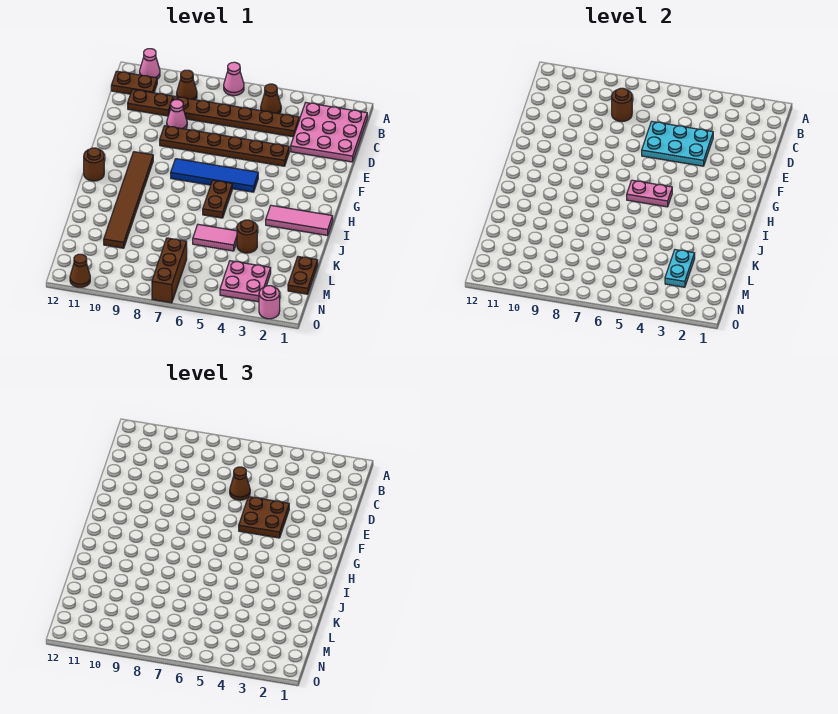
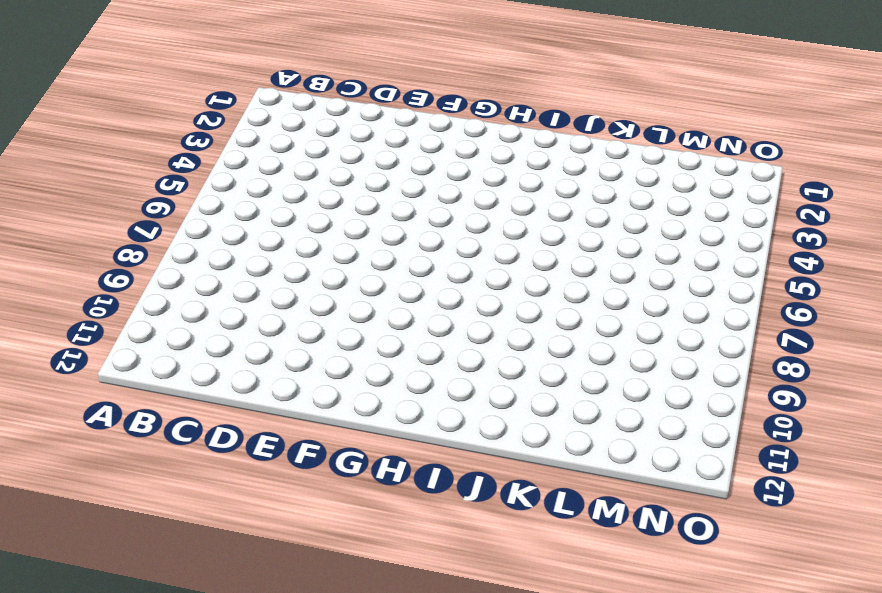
none -> pink cone A7 level 1
none -> pink cone A11 level 1
none -> pink plate B1:D3 level 1

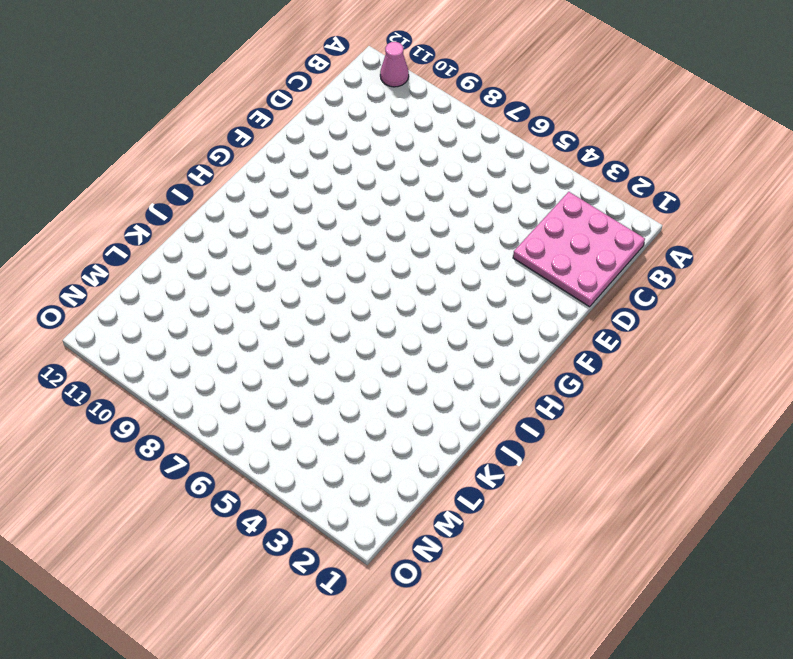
none -> pink cone A7 level 1
none -> brown cone B5 level 1
none -> brown cone B9 level 1

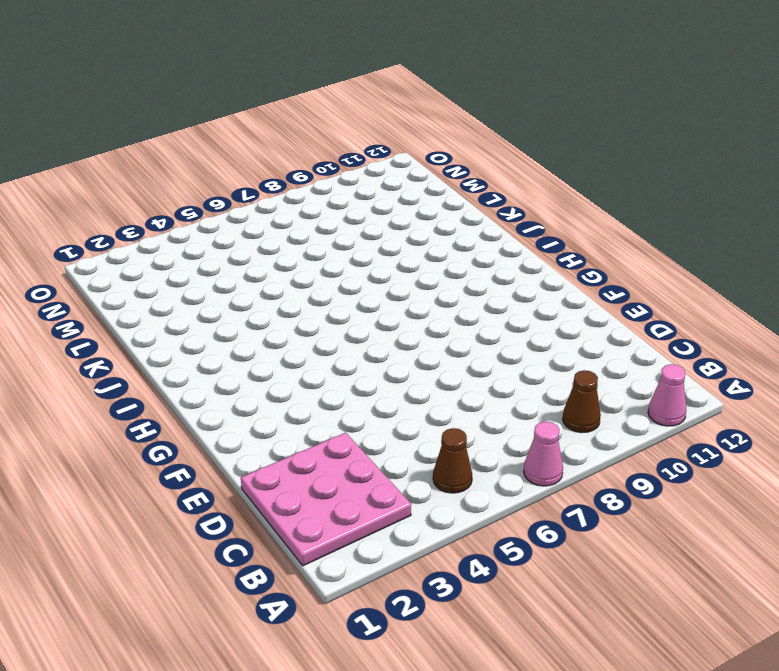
none -> brown plate B11:B12 level 1
none -> brown plate C4:C9 level 1
none -> brown plate C10:C11 level 1

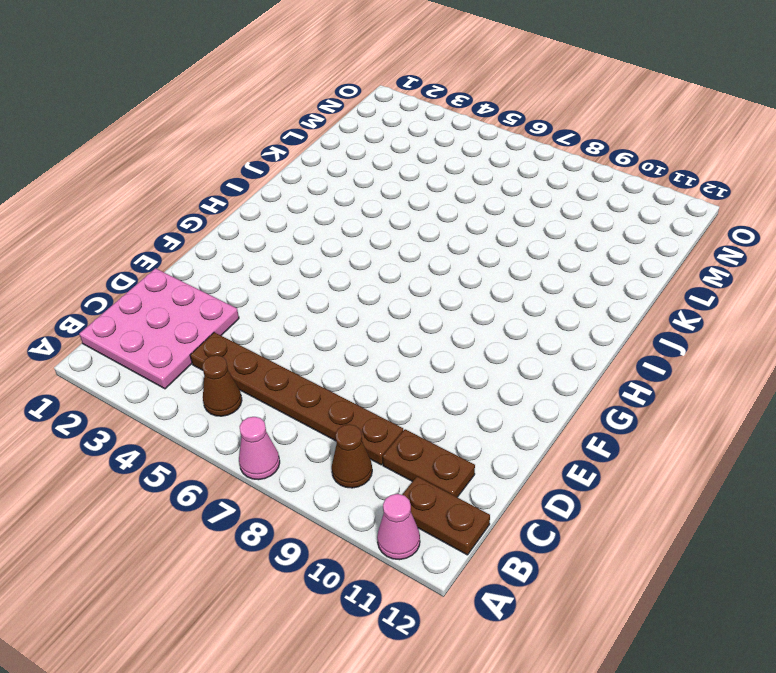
none -> pink cone D9 level 1
none -> brown plate E4:E9 level 1
none -> blue tile G5:G8 level 1

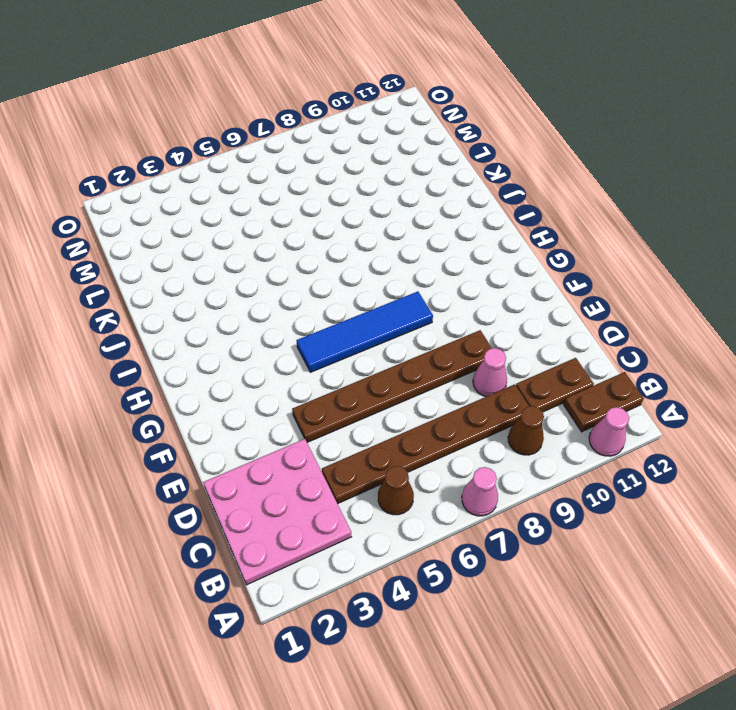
none -> brown tile G10:L10 level 1
none -> brown plate H6:I6 level 1
none -> brown round brick H12 level 1

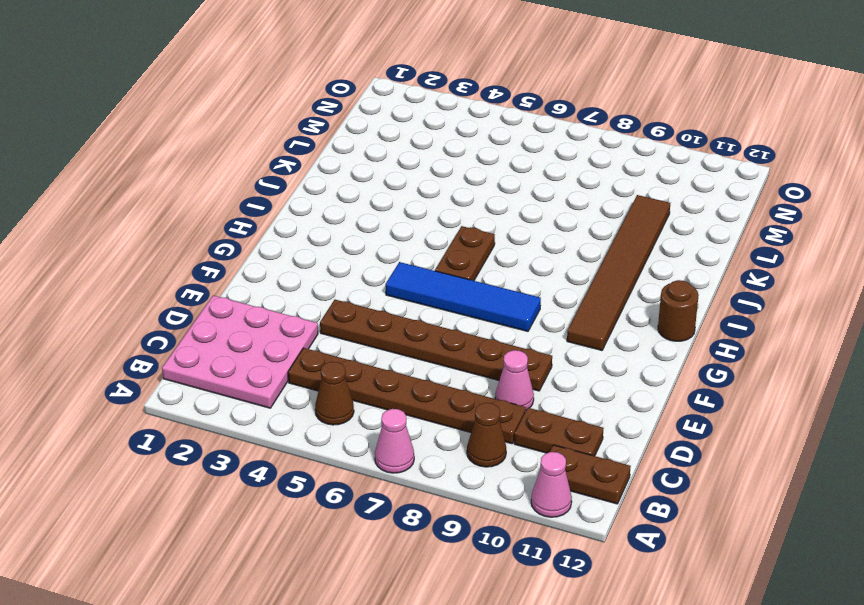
none -> pink tile I1:I3 level 1
none -> brown round brick K4 level 1
none -> pink tile K5:K6 level 1

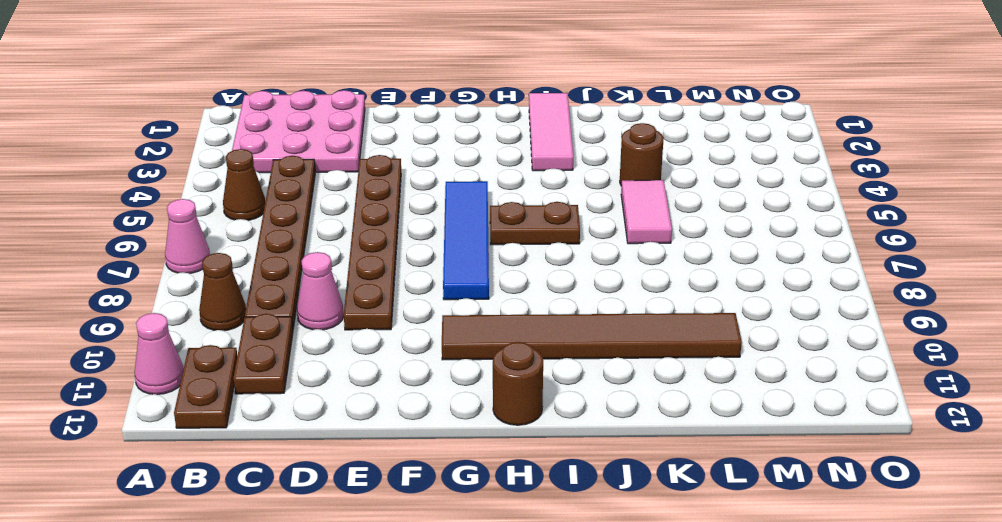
none -> brown plate L1:M1 level 1
none -> pink plate M3:N4 level 1
none -> brown brick M7:O7 level 1

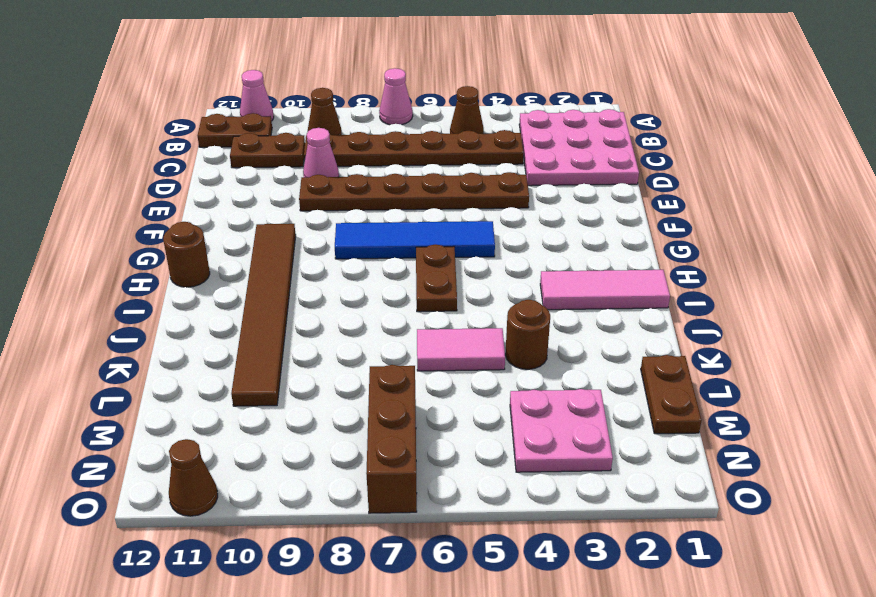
none -> pink round brick O2 level 1
none -> brown round brick C8 level 2
none -> cyan plate D4:E6 level 2

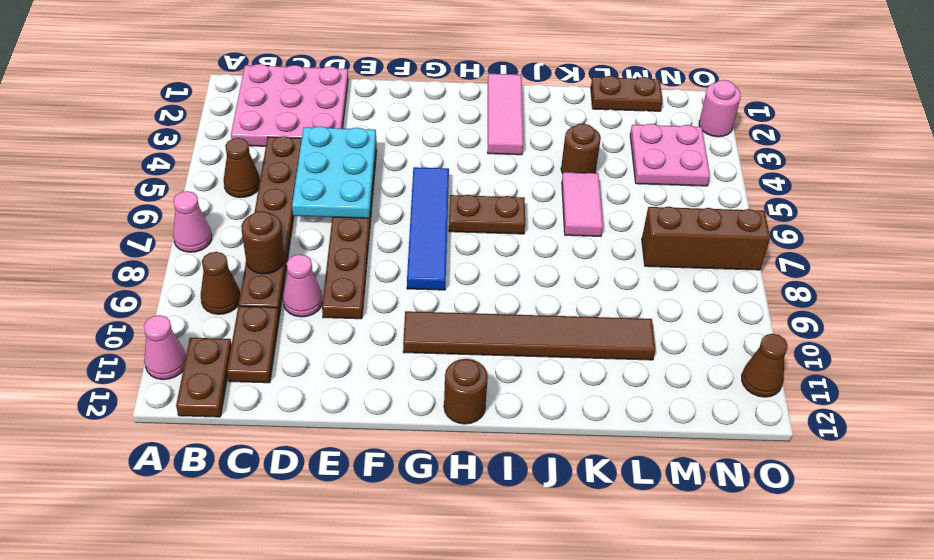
none -> pink plate H5:H6 level 2
none -> cyan plate L3:M3 level 2
none -> brown cone D6 level 3

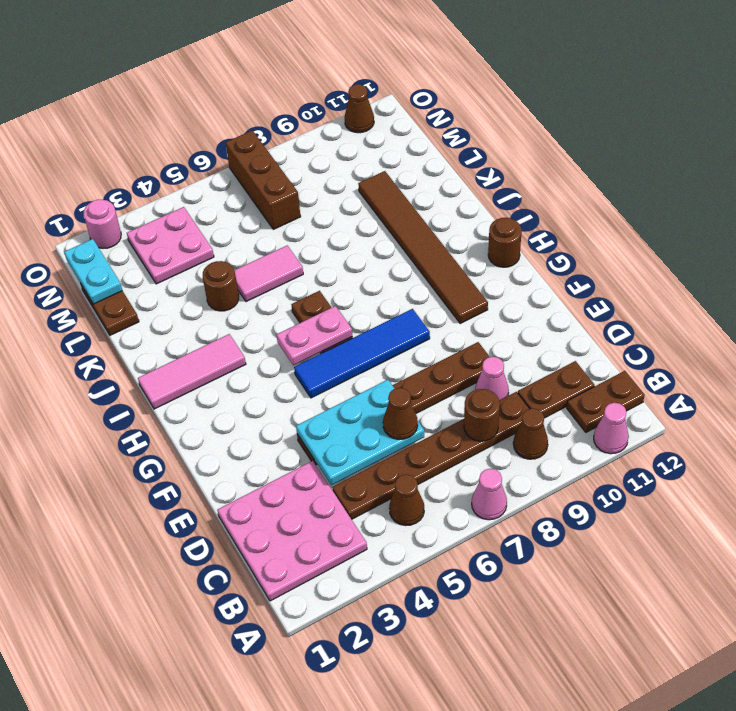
cyan plate M1:N1 level 2 -> cyan plate L3:M3 level 2
none -> brown plate E4:F5 level 3

